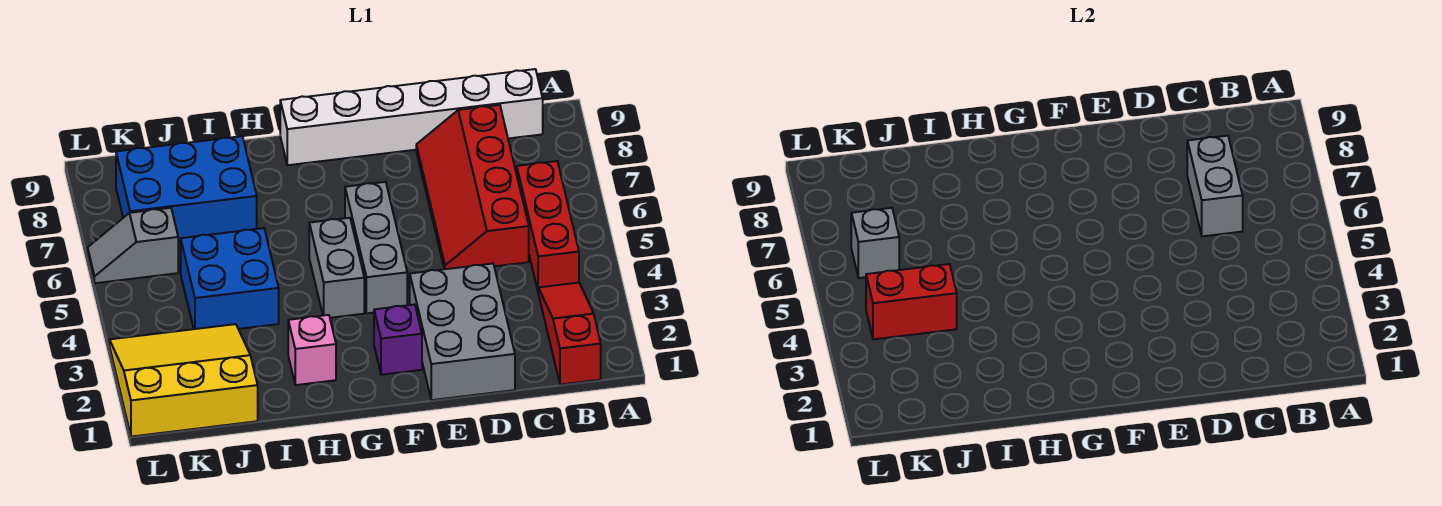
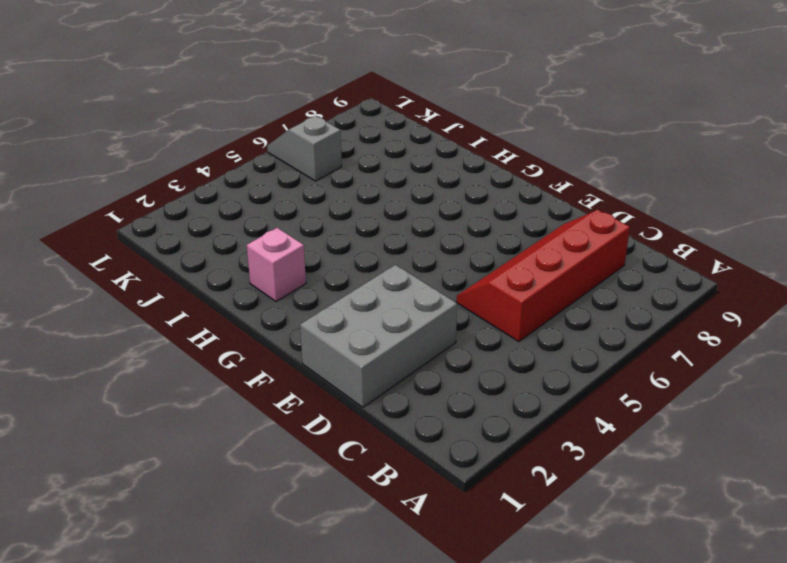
none -> red slope B1:B3 level 1 top 1
none -> red brick B4:B6 level 1
none -> white brick B9:G9 level 1

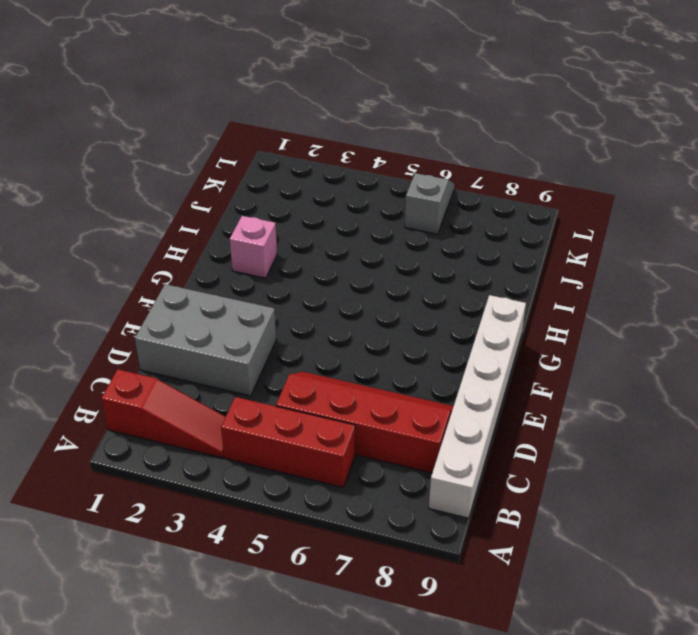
none -> purple brick F2 level 1
none -> grey brick F4:F6 level 1
none -> grey brick G4:G5 level 1

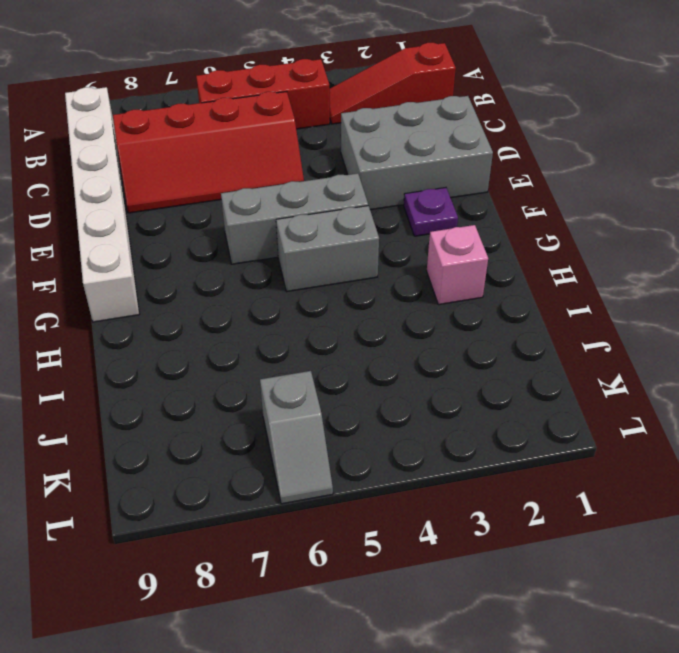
purple plate F2 level 1 -> purple brick F2 level 1
none -> blue brick I4:J5 level 1
none -> blue brick I7:K8 level 1
none -> yellow slope J1:L3 level 1 top 1

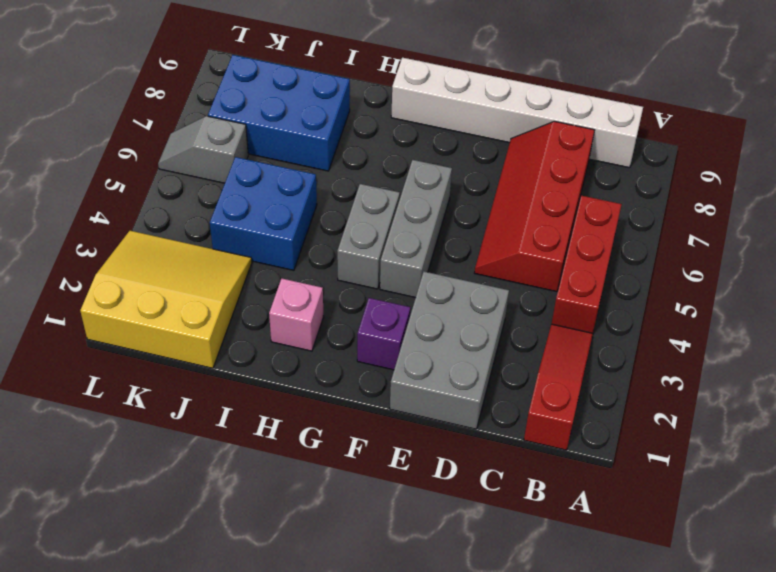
none -> grey brick C6:C7 level 2
none -> red brick J4:K4 level 2
none -> grey brick K6 level 2

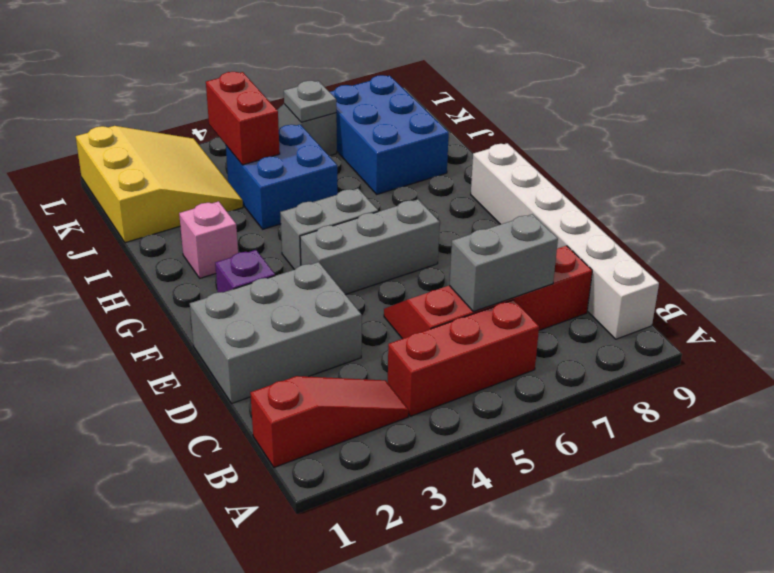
grey plate K6 level 2 -> grey brick K6 level 2

